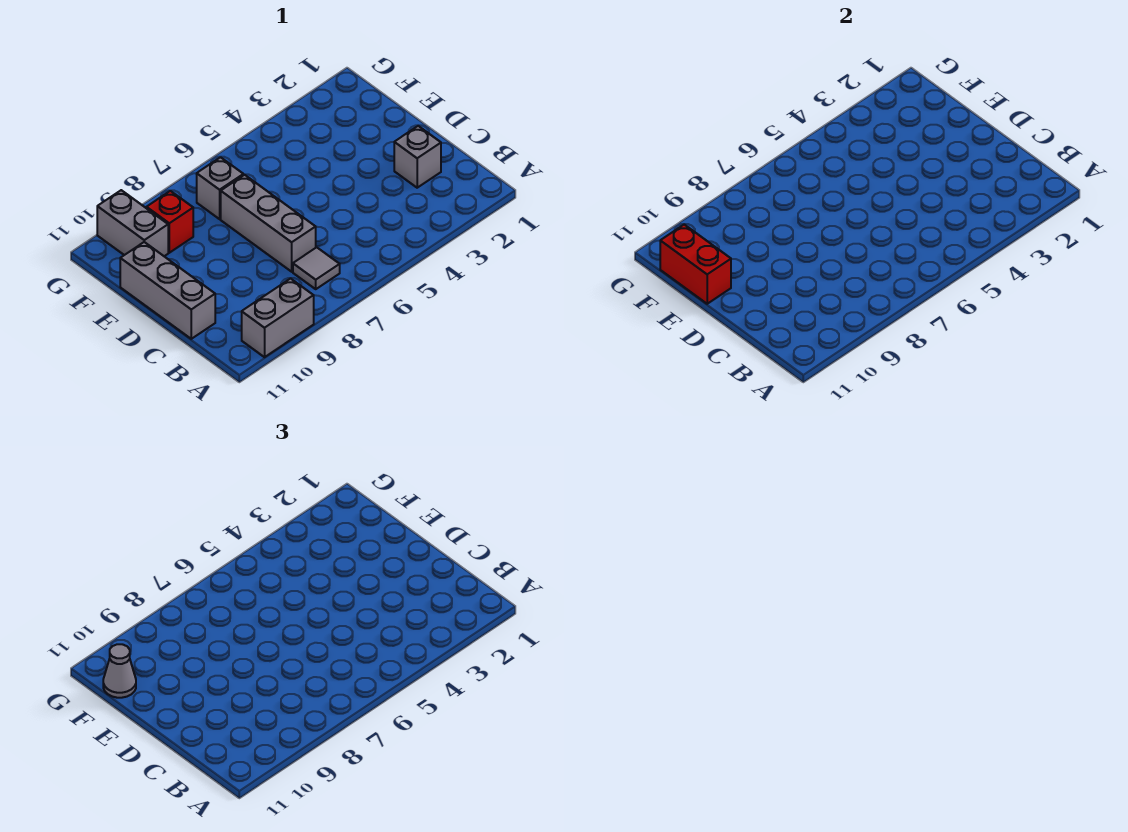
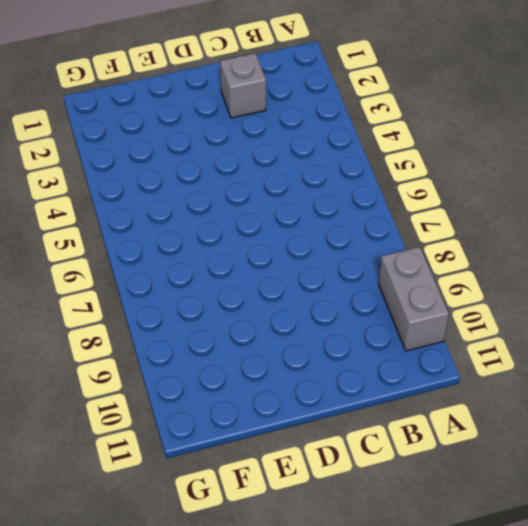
none -> grey tile B7 level 1
none -> grey brick C7:E7 level 1

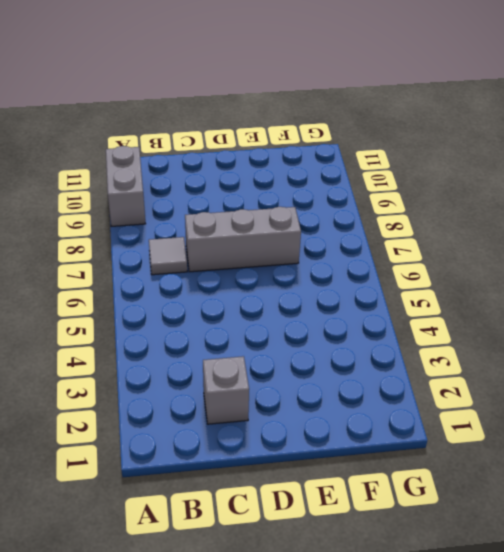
none -> grey brick C11:E11 level 1
none -> grey brick F7 level 1

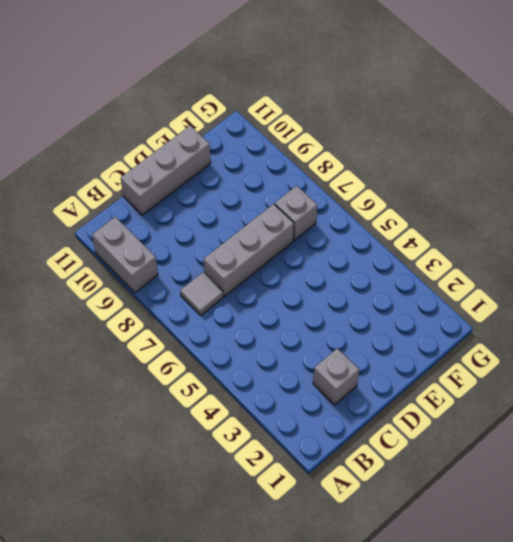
none -> red brick F9 level 1
none -> grey brick F10:G10 level 1

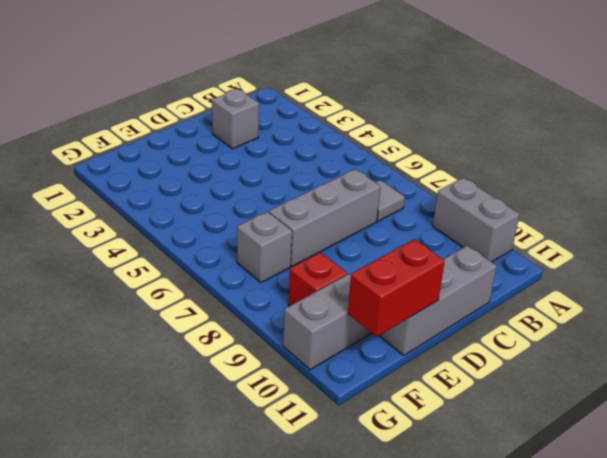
none -> grey cone F11 level 3

